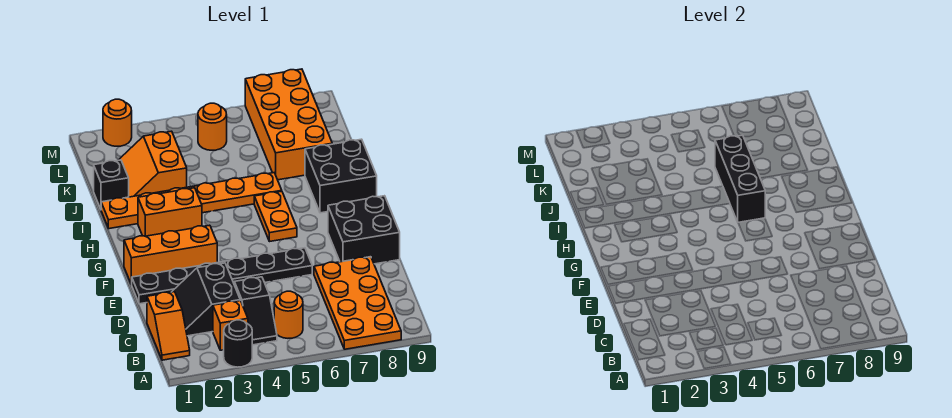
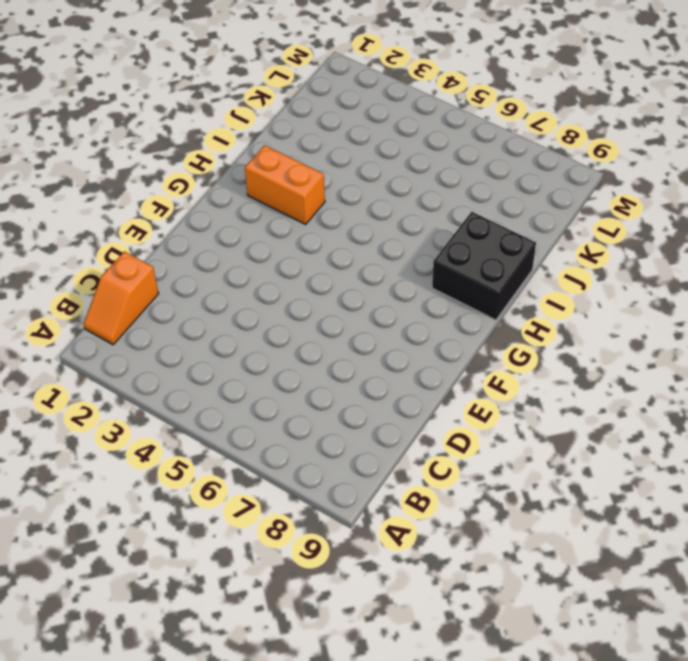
none -> black round brick A3 level 1
none -> orange plate A7:D8 level 1
none -> orange brick B3 level 1

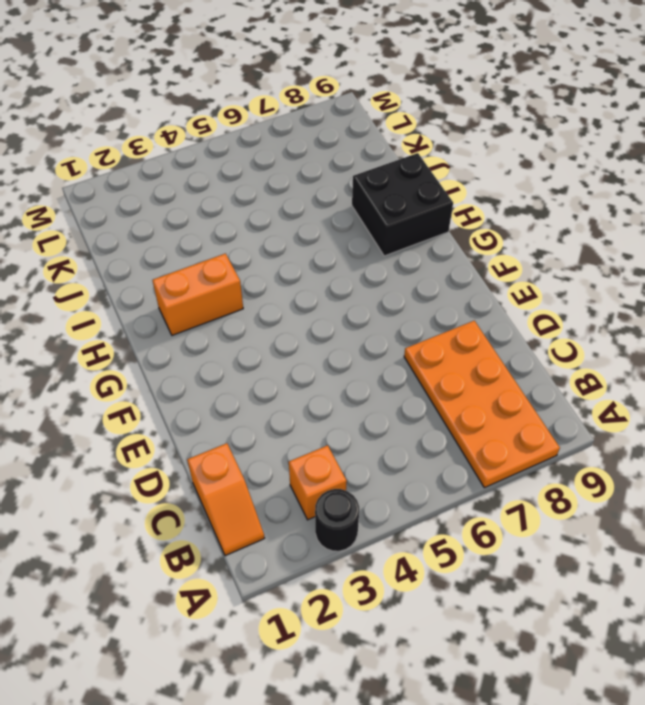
none -> black slope B4:C4 level 1 top C
none -> orange round brick B5 level 1
none -> black slope C2:D3 level 1 top 3

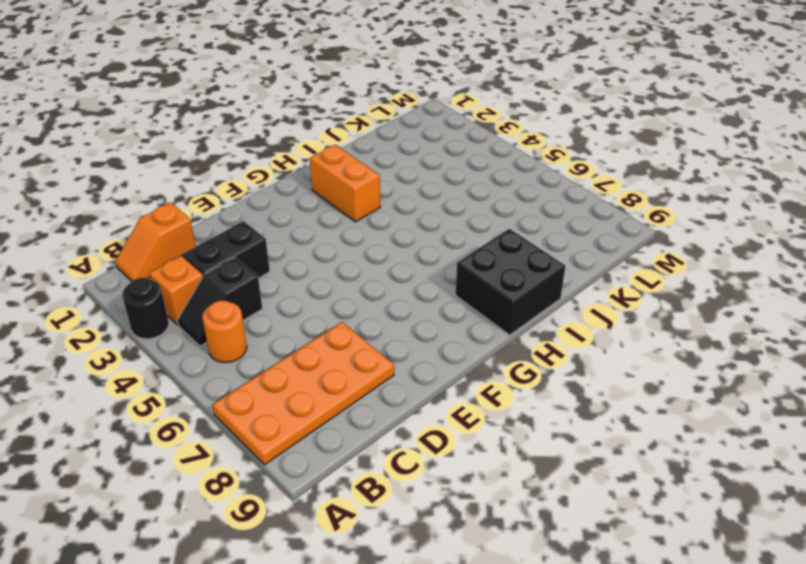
none -> black plate E1:E6 level 1
none -> black brick E8:F9 level 1
none -> orange brick F1:F3 level 1

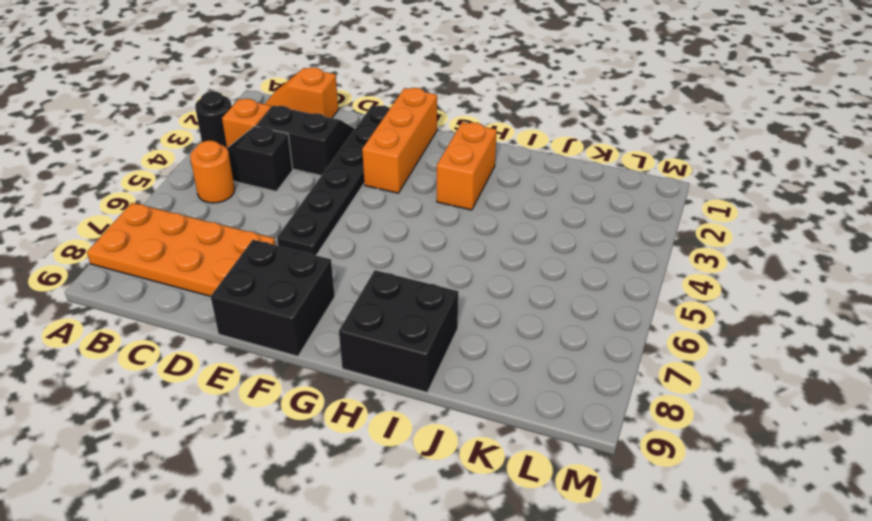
none -> orange plate G6:H6 level 1
none -> orange plate I1:I6 level 1
none -> black brick J1 level 1

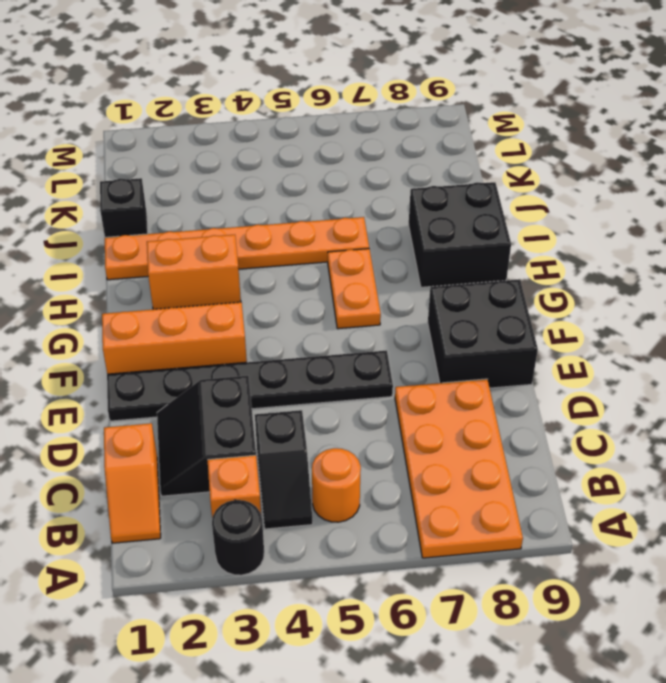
none -> orange slope J2:K3 level 1 top 3
none -> orange brick J7:M8 level 1
none -> orange round brick L5 level 1

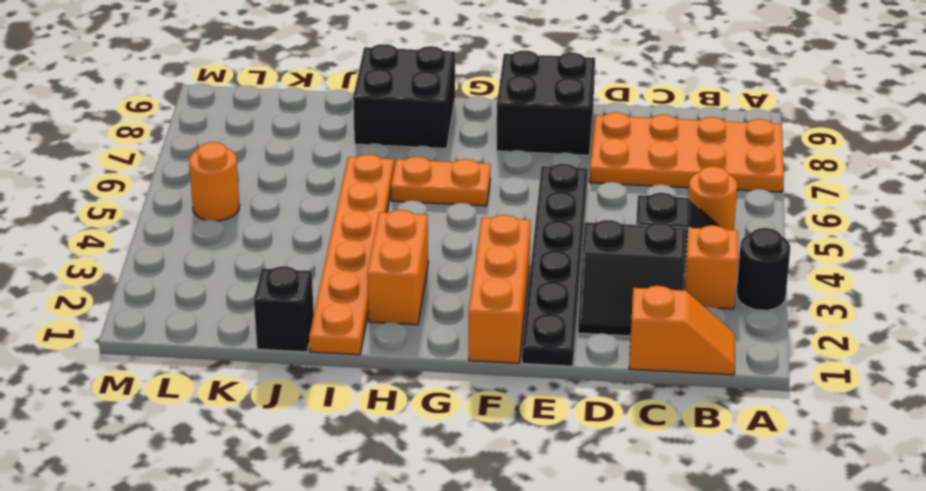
none -> orange slope J2:K3 level 1 top 3
none -> orange brick J7:M8 level 1
none -> orange round brick M2 level 1

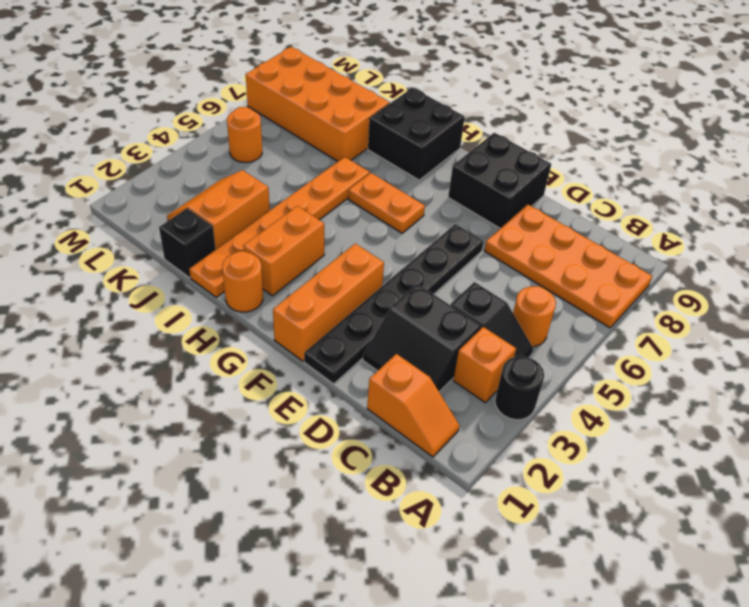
orange round brick H1 level 1 -> orange round brick M2 level 1
orange slope J2:K3 level 1 top J -> orange slope J2:K3 level 1 top 3
none -> black brick H6:J6 level 2

